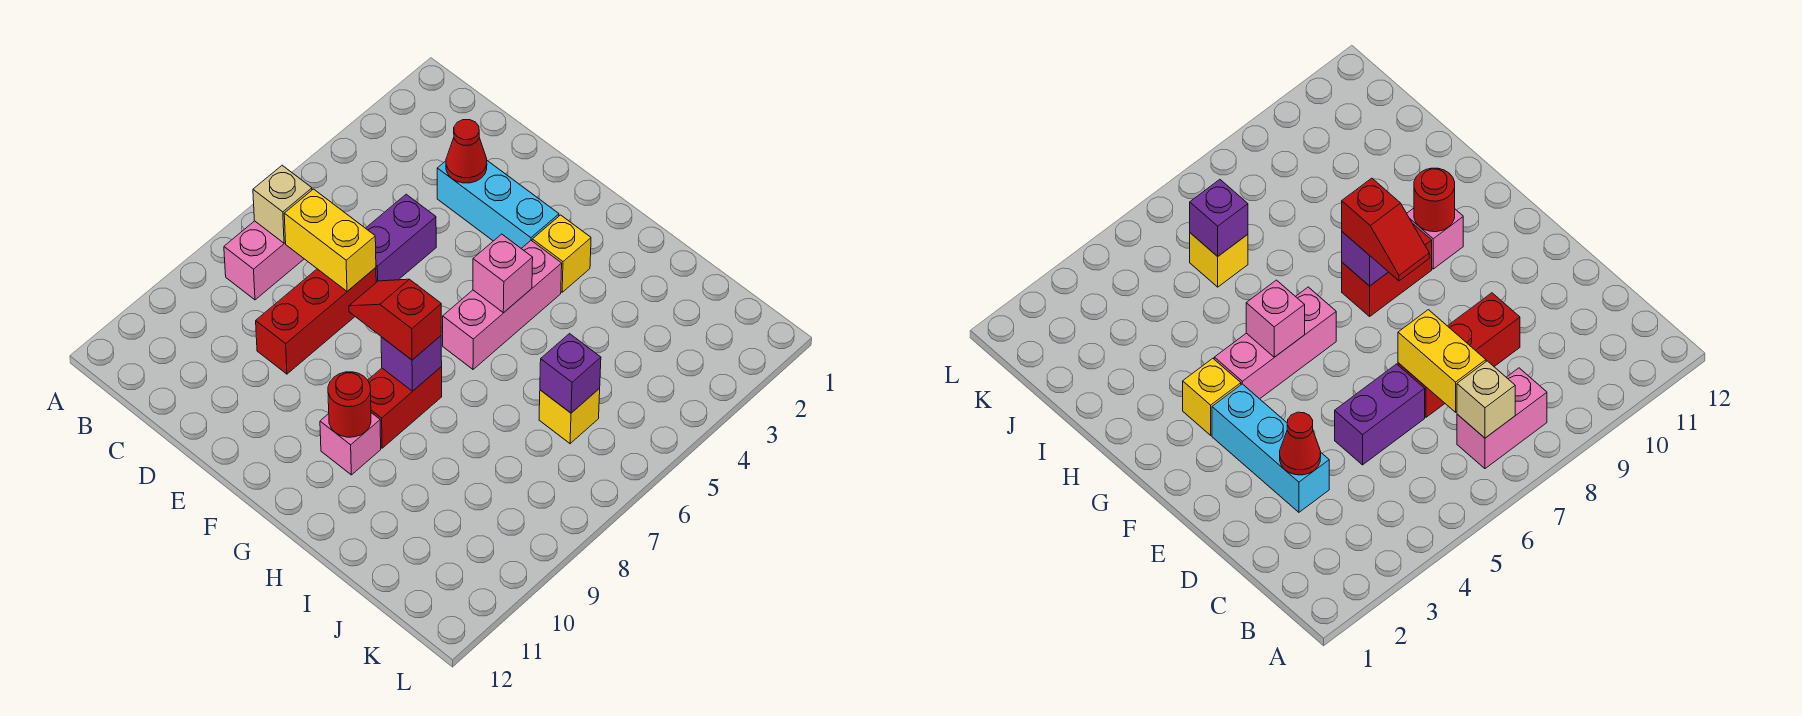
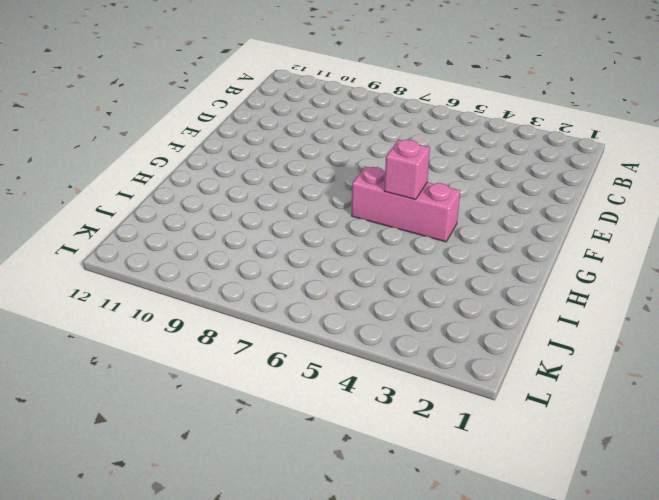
none -> pink brick B7:B8 level 1
none -> cyan brick D3:F3 level 1
none -> purple brick D5:D6 level 1

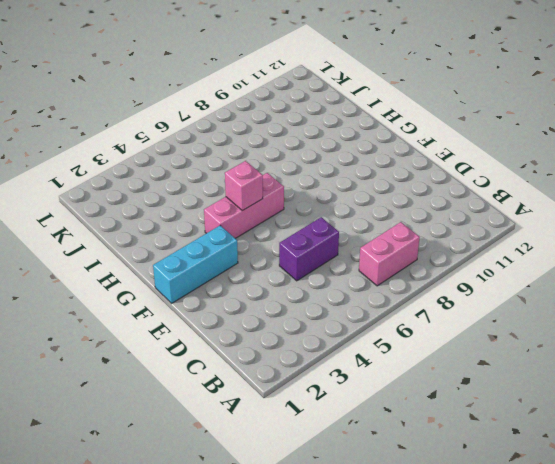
cyan brick F1:F3 level 1 -> cyan brick D3:F3 level 1
none -> red brick D7:D9 level 1
none -> yellow brick G3 level 1
none -> red brick G8:G9 level 1

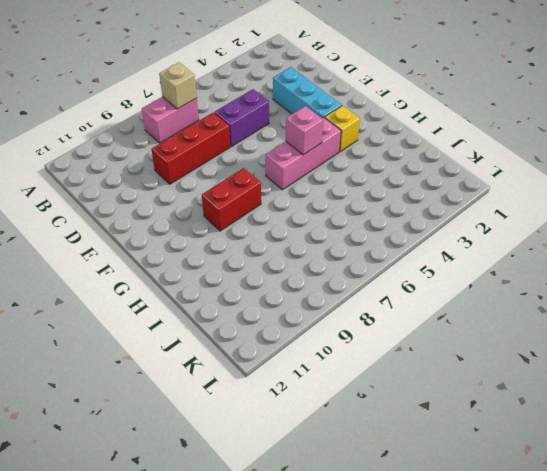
none -> pink brick G10 level 1
none -> yellow brick J6 level 1
none -> yellow brick C7:D7 level 2

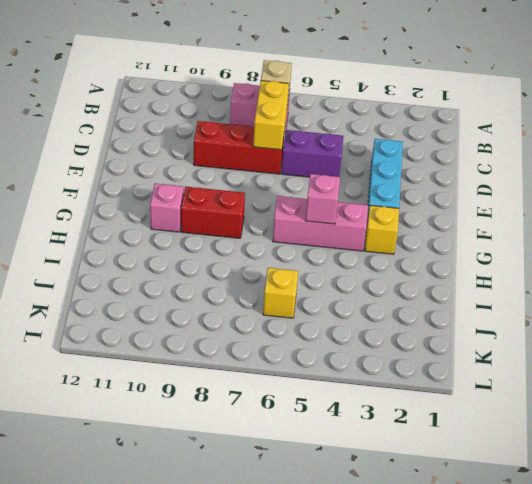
none -> red cone D3 level 2
none -> purple brick G8 level 2
none -> red round brick G10 level 2

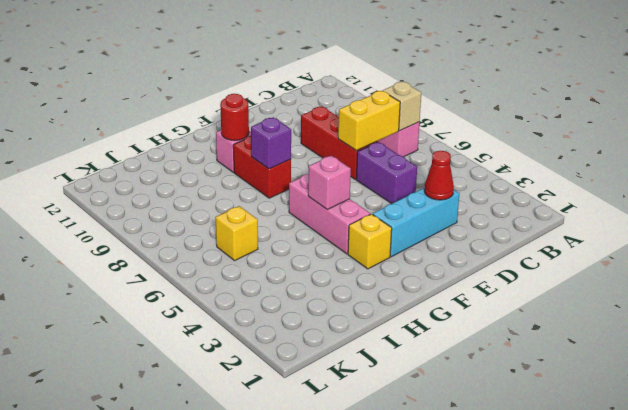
none -> purple brick J6 level 2
none -> red slope F8:G8 level 3 top G

